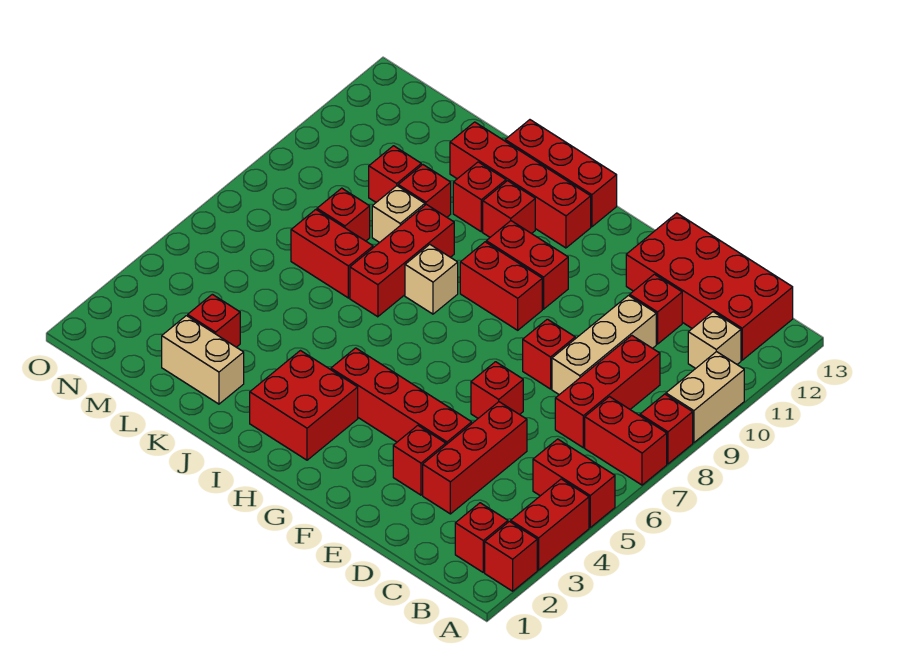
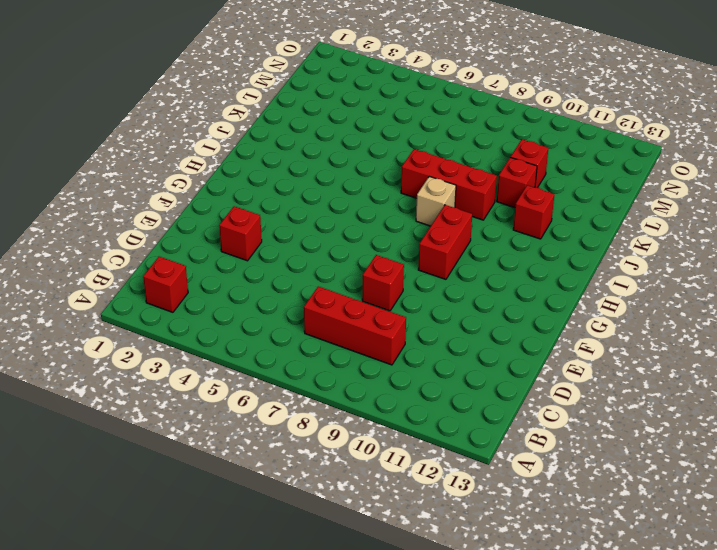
none -> red brick A2 level 1
none -> red brick A3:A4 level 1
none -> red brick A5:B5 level 1
none -> red brick A7:B7 level 1

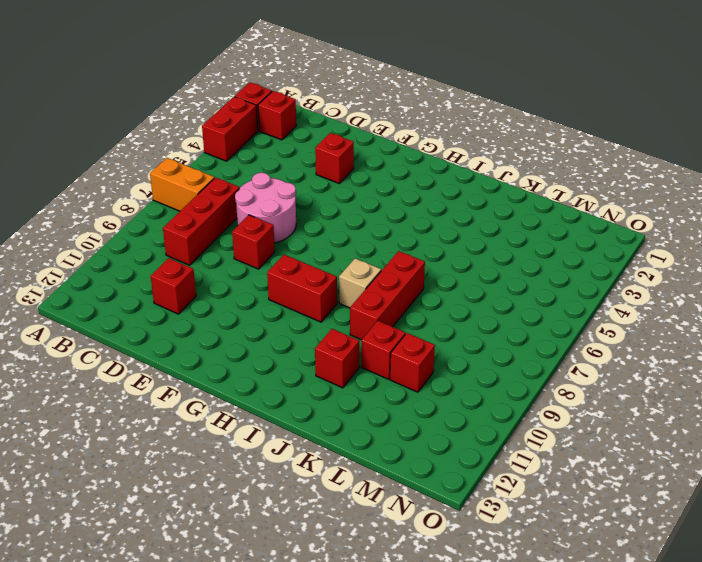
orange brick A7:B7 level 1 -> red brick A7:B7 level 1
pink round brick D6:E7 level 1 -> red brick E6 level 1
none -> red brick A5:B5 level 1
none -> red brick A8 level 1
none -> tan brick A9:A10 level 1
none -> tan brick B11 level 1

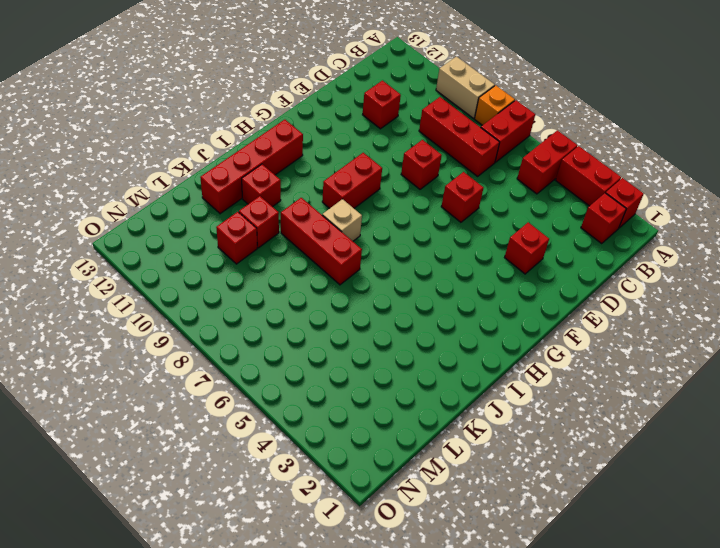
orange brick A8 level 1 -> red brick A8 level 1
none -> tan brick B11 level 1
none -> red brick B12:E13 level 1
none -> red brick D3:D5 level 1
none -> tan brick D8:D10 level 1

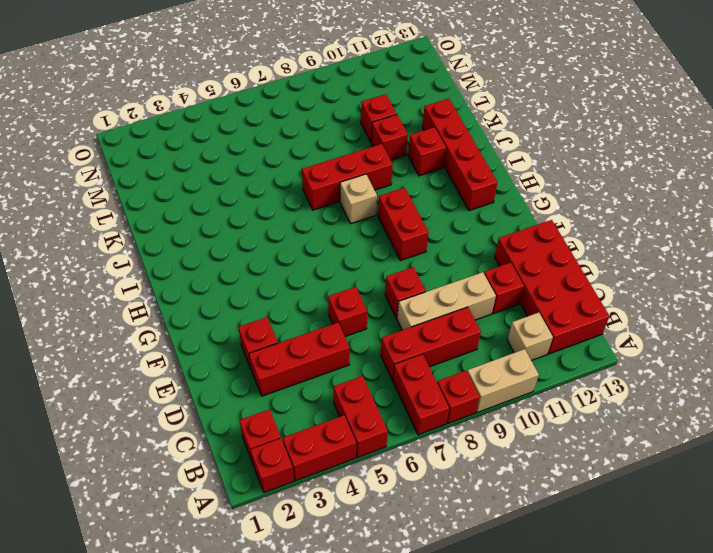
none -> red brick E4:H4 level 1
none -> red brick G10:H10 level 1
none -> red brick H2:I3 level 1
none -> red brick H13:J13 level 1

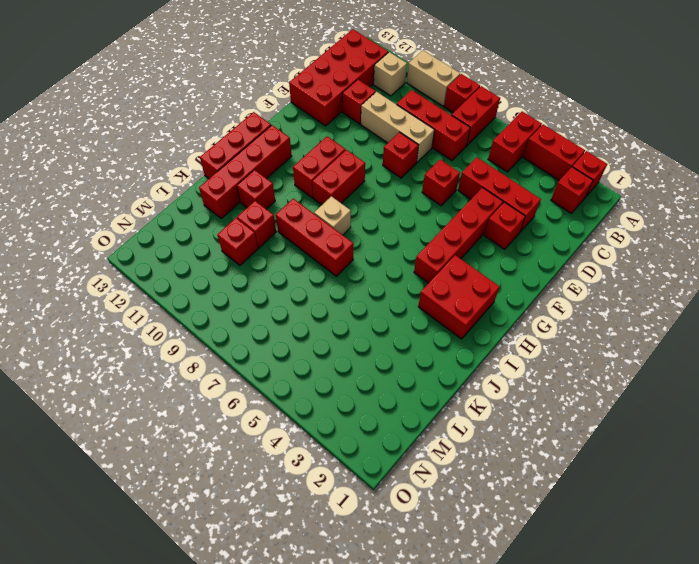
none -> red brick I11 level 1
none -> tan brick K2:L2 level 1
none -> red brick K7:L7 level 1
none -> tan brick K9 level 1

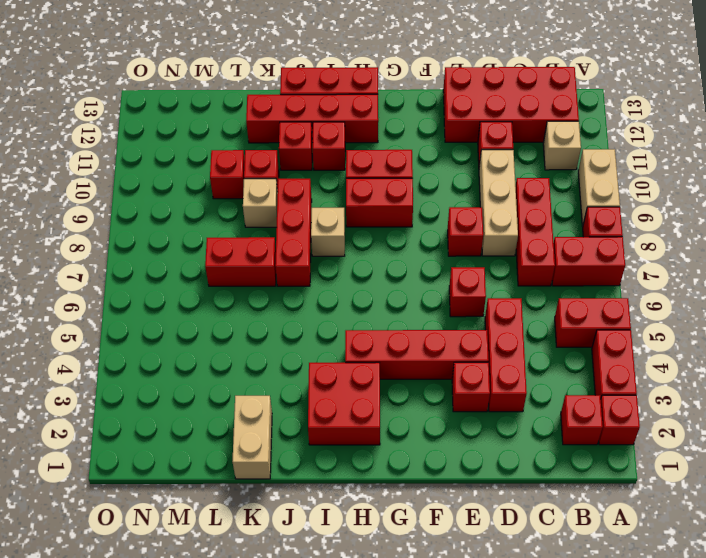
tan brick K1:K2 level 1 -> tan brick K2:L2 level 1
none -> red brick L3 level 1
none -> red brick L8 level 1

